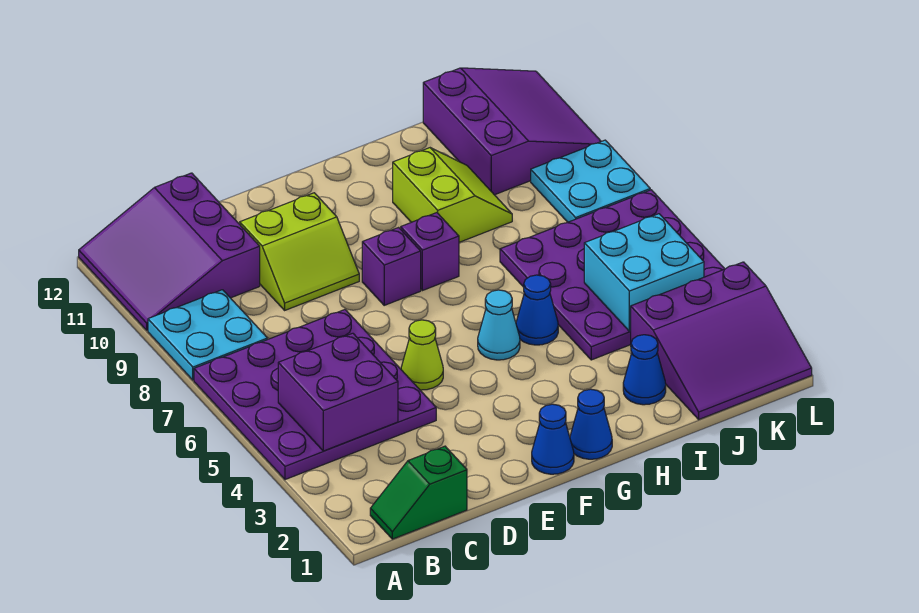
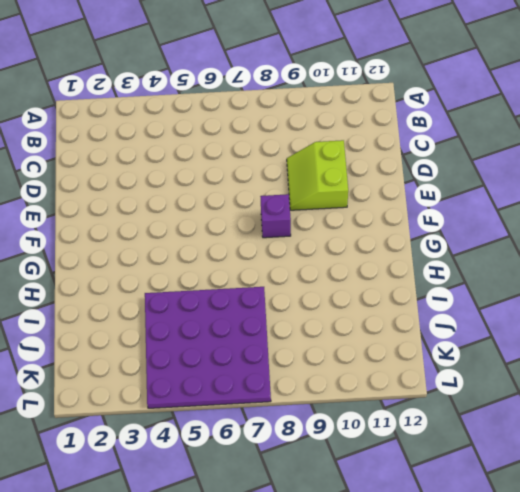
none -> purple plate A4:D7 level 1
none -> cyan plate A8:B9 level 1
none -> purple slope A10:C12 level 1 top C

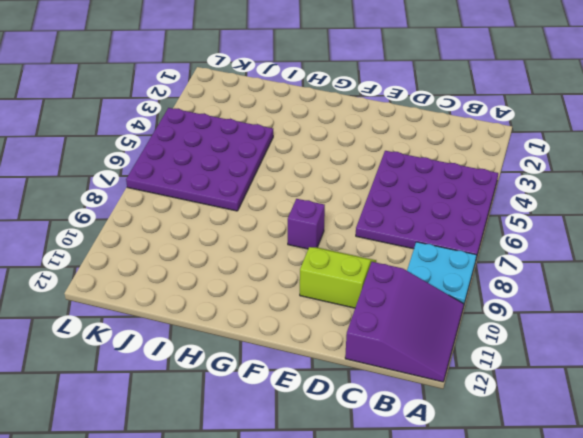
none -> green slope B1:C1 level 1 top C
none -> lime cone E5 level 1
none -> blue cone F1 level 1

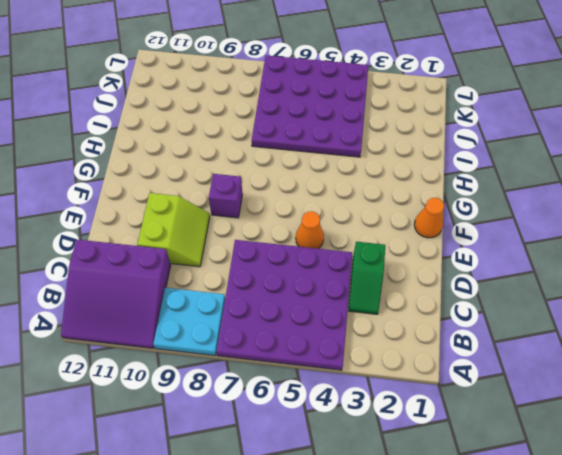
green slope C3:D3 level 1 top D -> green slope B1:C1 level 1 top C
orange cone E5 level 1 -> lime cone E5 level 1
orange cone F1 level 1 -> blue cone F1 level 1
none -> blue cone G1 level 1
none -> cyan cone G5 level 1
none -> purple brick G8 level 1

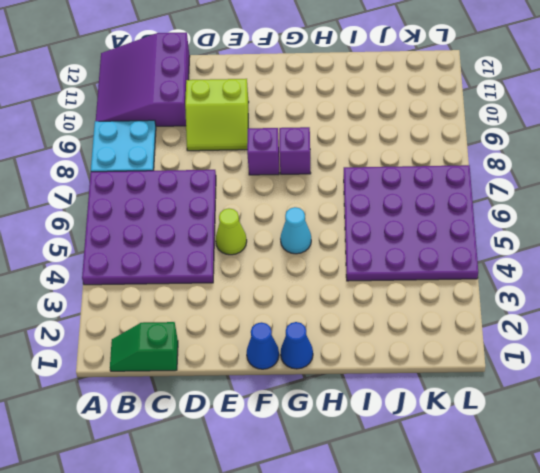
none -> blue cone H5 level 1
none -> lime slope H9:I10 level 1 top H
none -> blue cone I2 level 1

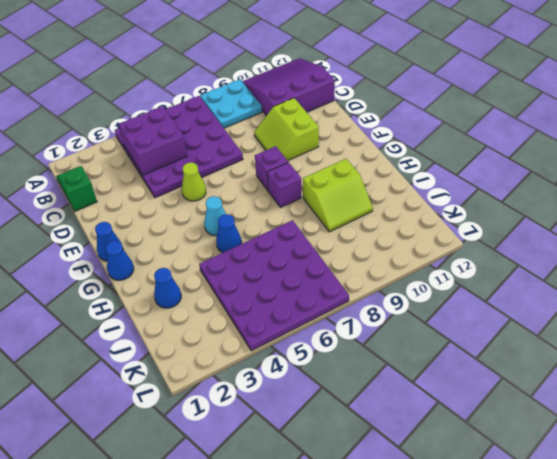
none -> purple slope J1:L3 level 1 top 3
none -> purple slope J10:L12 level 1 top J
none -> cyan plate K8:L9 level 1

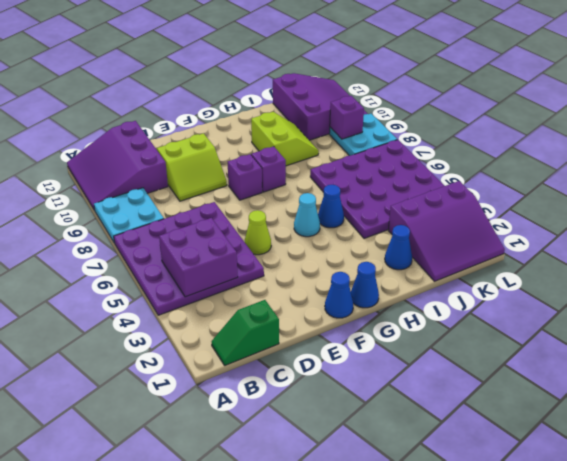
purple brick K9 level 2 -> none
none -> cyan brick J4:K5 level 2

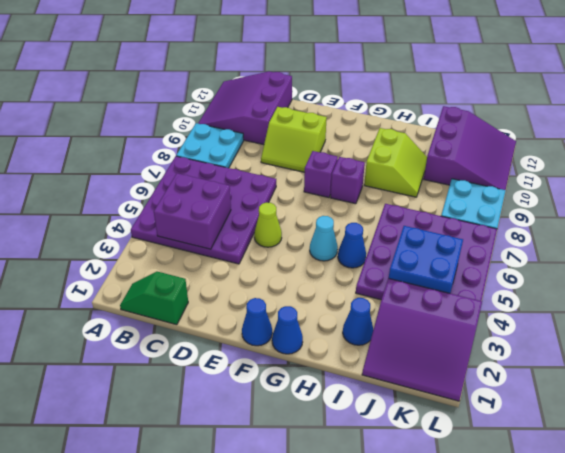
blue brick J4:K5 level 2 -> cyan brick J4:K5 level 2

